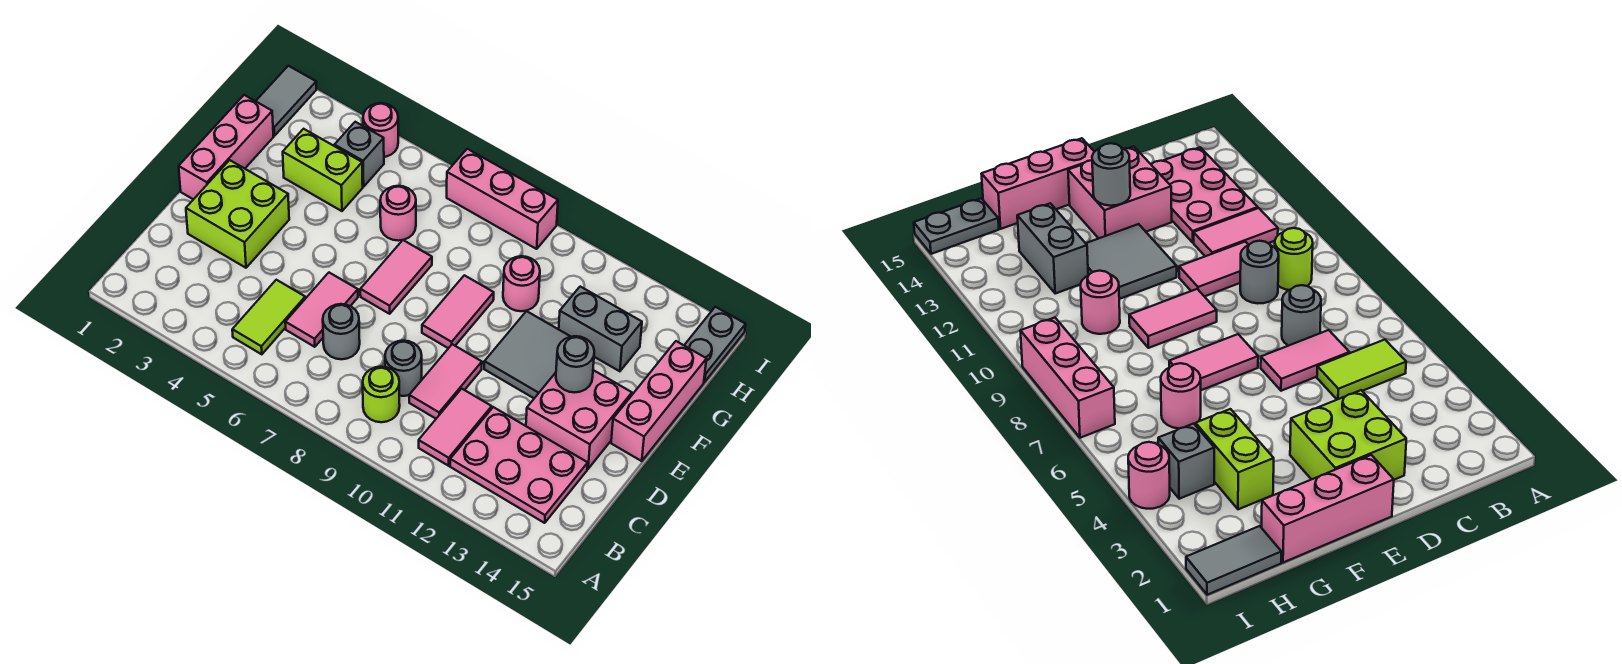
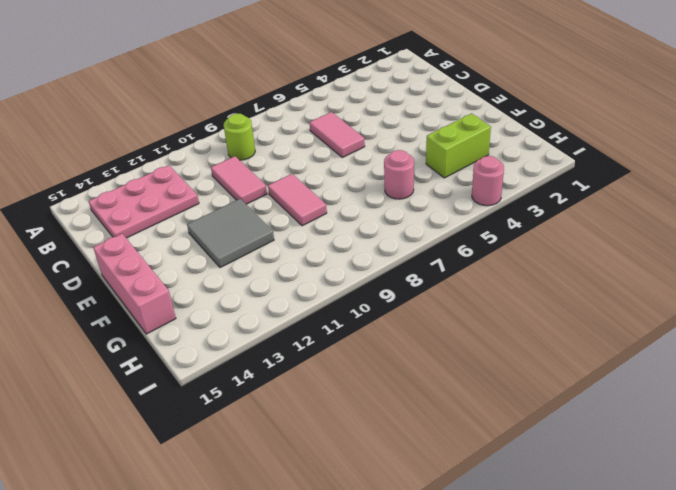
none -> lime tile B5:C5 level 1
none -> pink tile B11:C11 level 1
none -> grey round brick C7 level 1

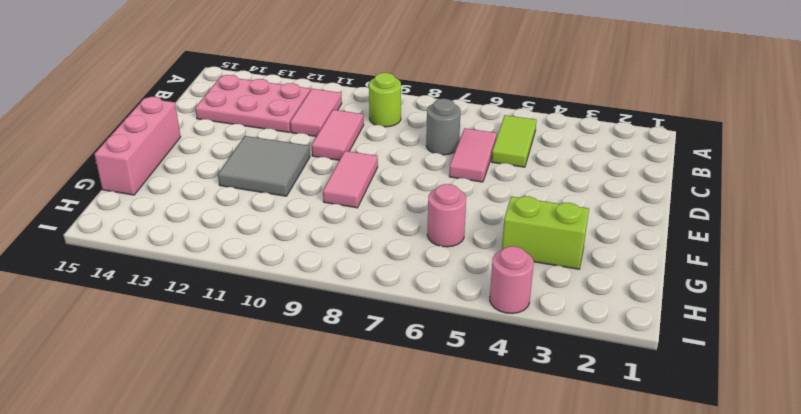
none -> grey round brick C9 level 1
none -> lime brick D2:E3 level 1
none -> pink brick D13:E14 level 1

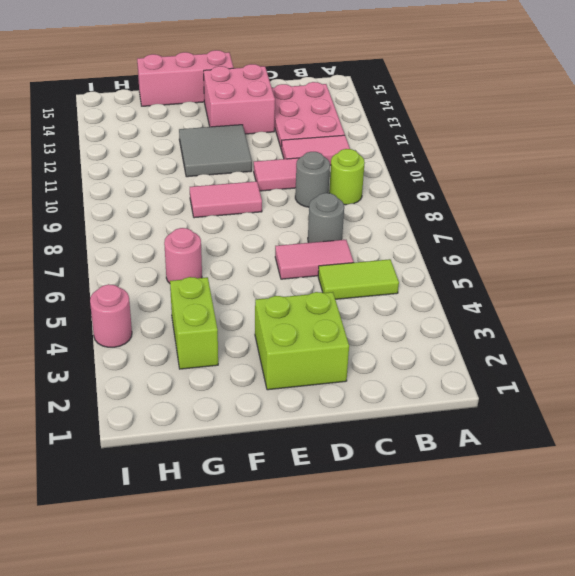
none -> pink brick E1:G1 level 1
none -> pink tile E7:F7 level 1
none -> pink round brick G10 level 1

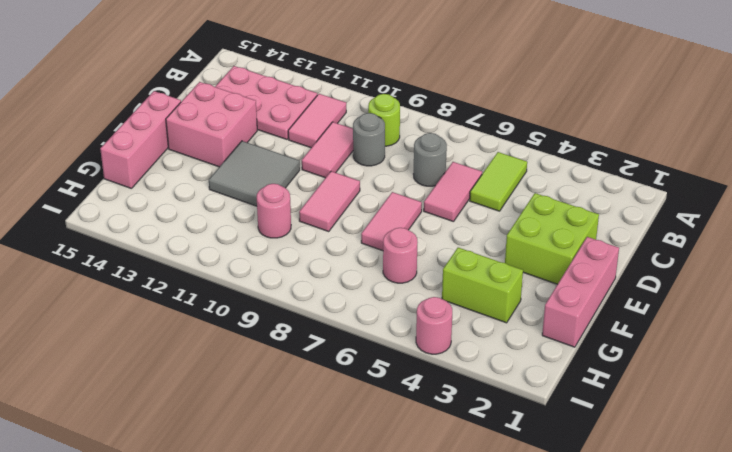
none -> grey brick G12:G13 level 1
none -> grey tile H1:I1 level 1
none -> grey brick H4 level 1

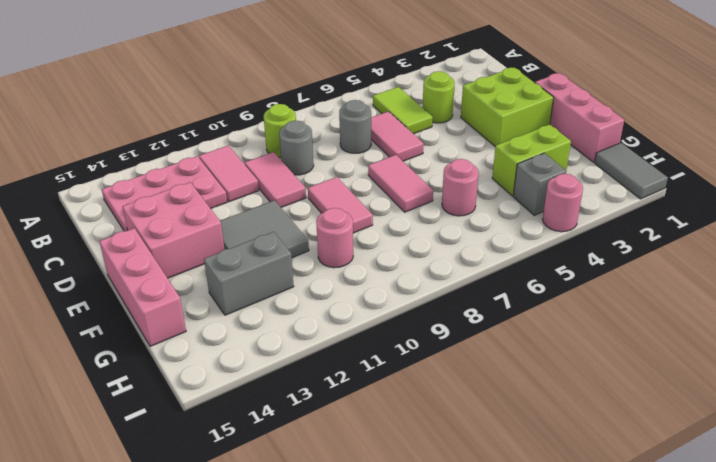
lime round brick C4 level 1 -> none
none -> grey plate H15:I15 level 1
none -> pink brick I7:I9 level 1
none -> grey round brick E13 level 2

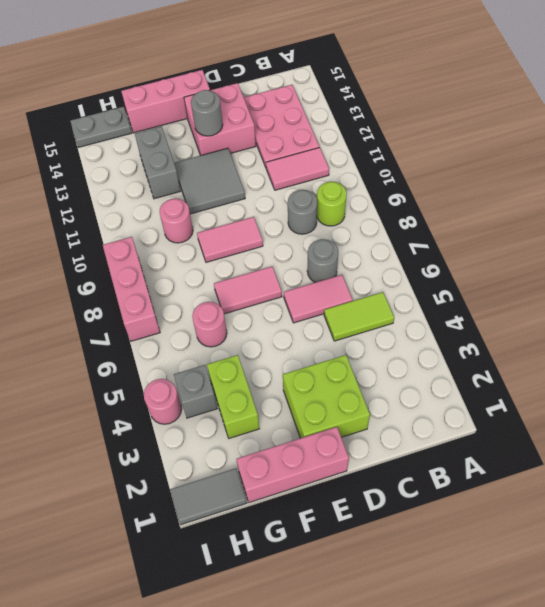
none -> pink tile C10:D10 level 1

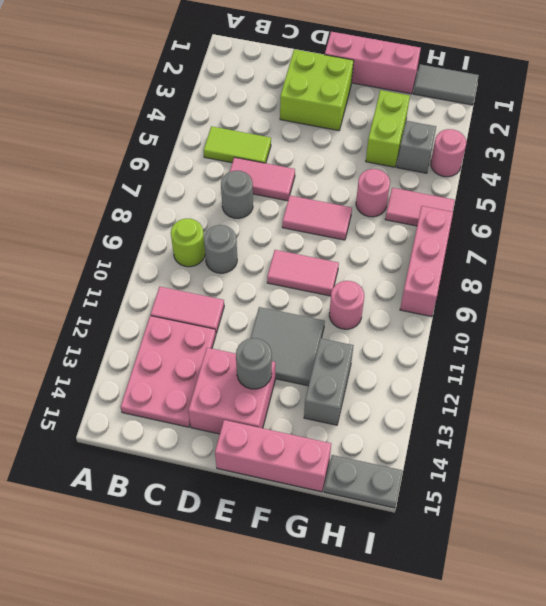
pink tile H6:I6 level 1 -> pink tile C10:D10 level 1

